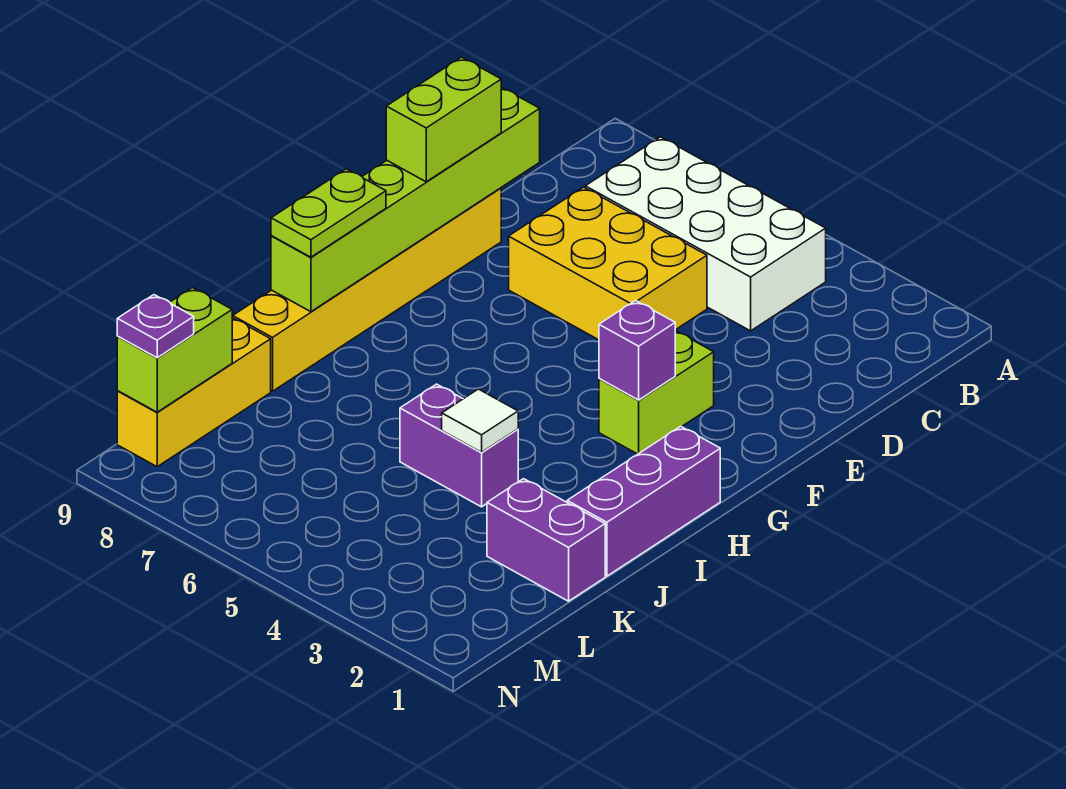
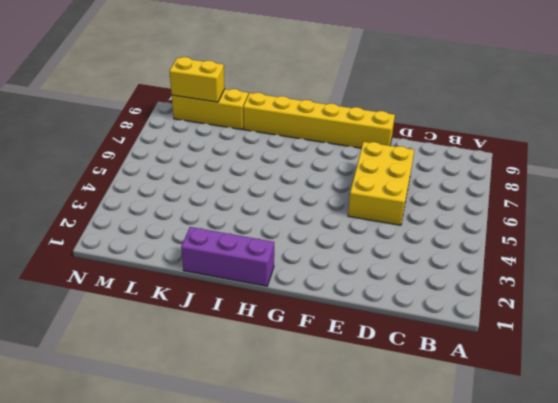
yellow brick L9:M9 level 2 -> lime brick L9:M9 level 2
none -> white brick B4:C7 level 1
none -> lime brick F3:G3 level 1
none -> purple brick J4:J5 level 1

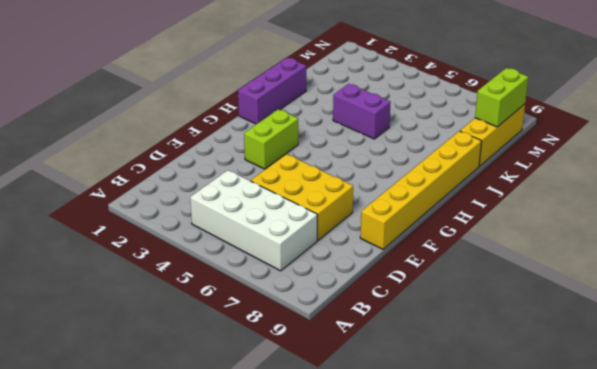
none -> purple brick K1:K2 level 1
none -> lime brick D9:I9 level 2
none -> purple brick G3 level 2

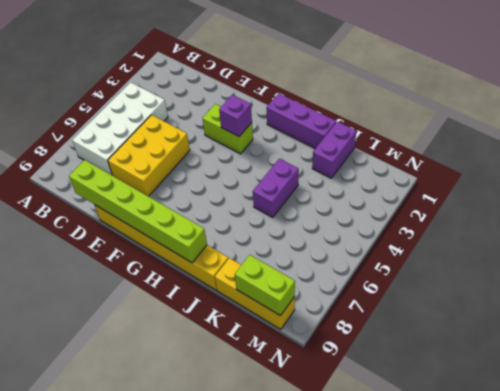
none -> white tile J4 level 2
none -> lime brick E9:F9 level 3
none -> lime plate H9:I9 level 3

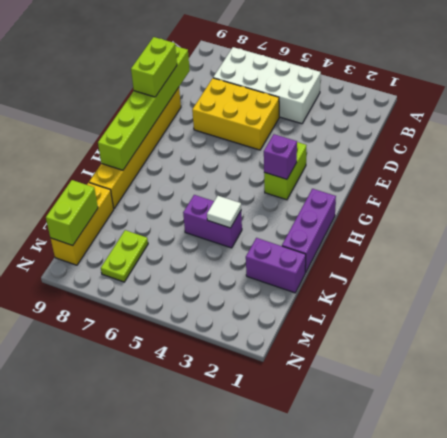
lime plate L7:M7 level 1 -> lime plate H9:I9 level 3
none -> purple plate M9 level 3

